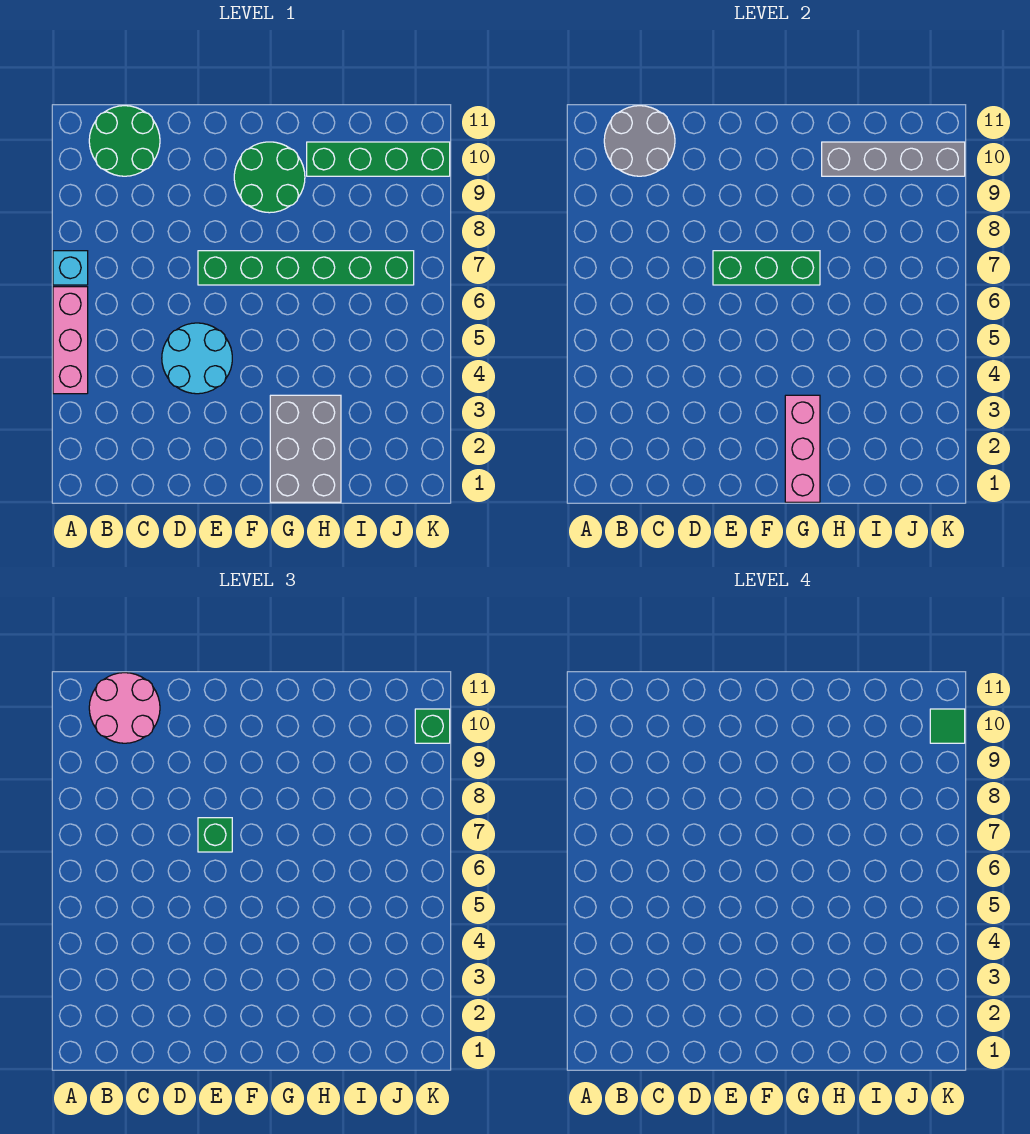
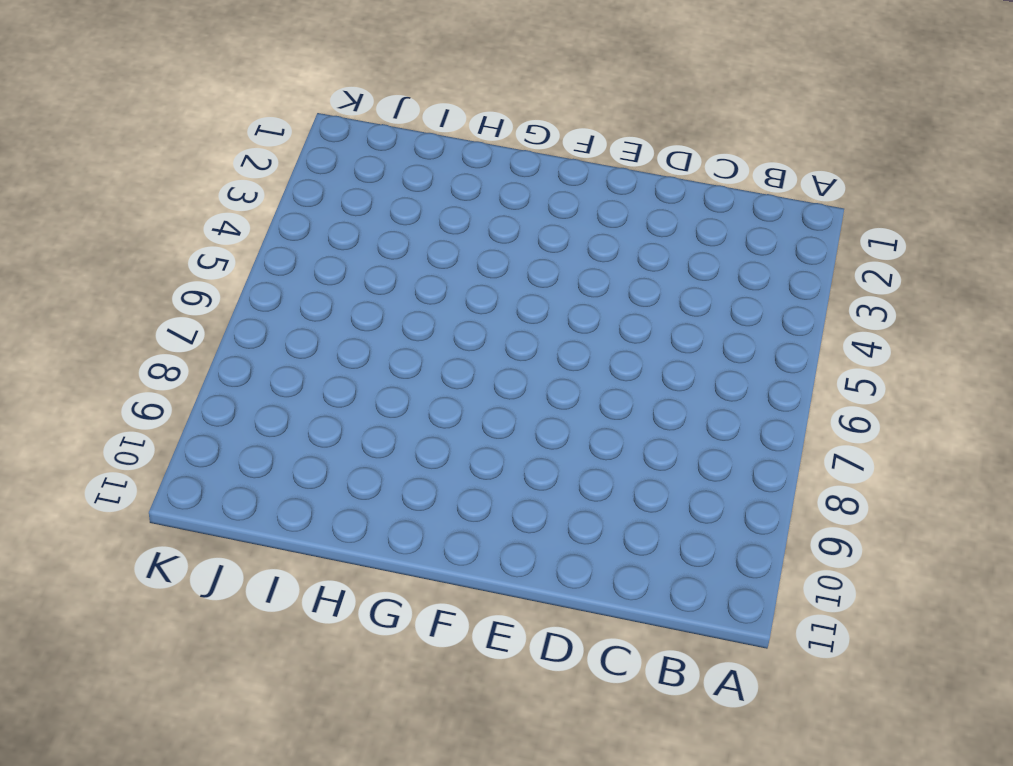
none -> pink brick A4:A6 level 1
none -> cyan brick A7 level 1
none -> green round brick B10:C11 level 1

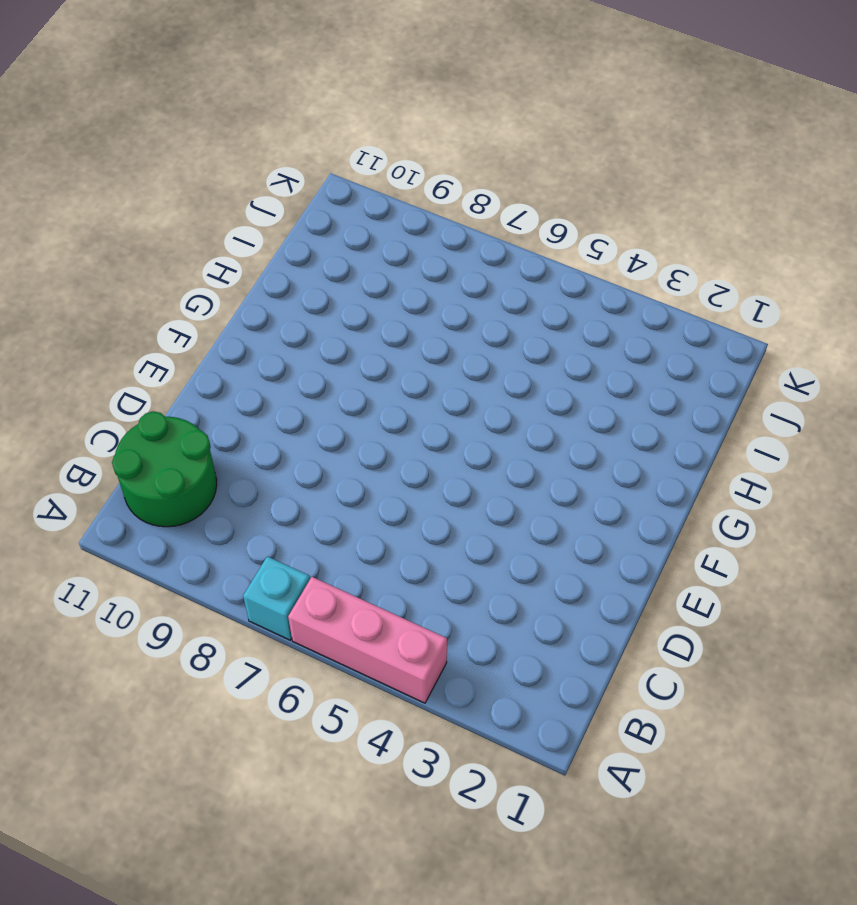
none -> cyan round brick D4:E5 level 1
none -> green brick E7:J7 level 1
none -> green round brick F9:G10 level 1

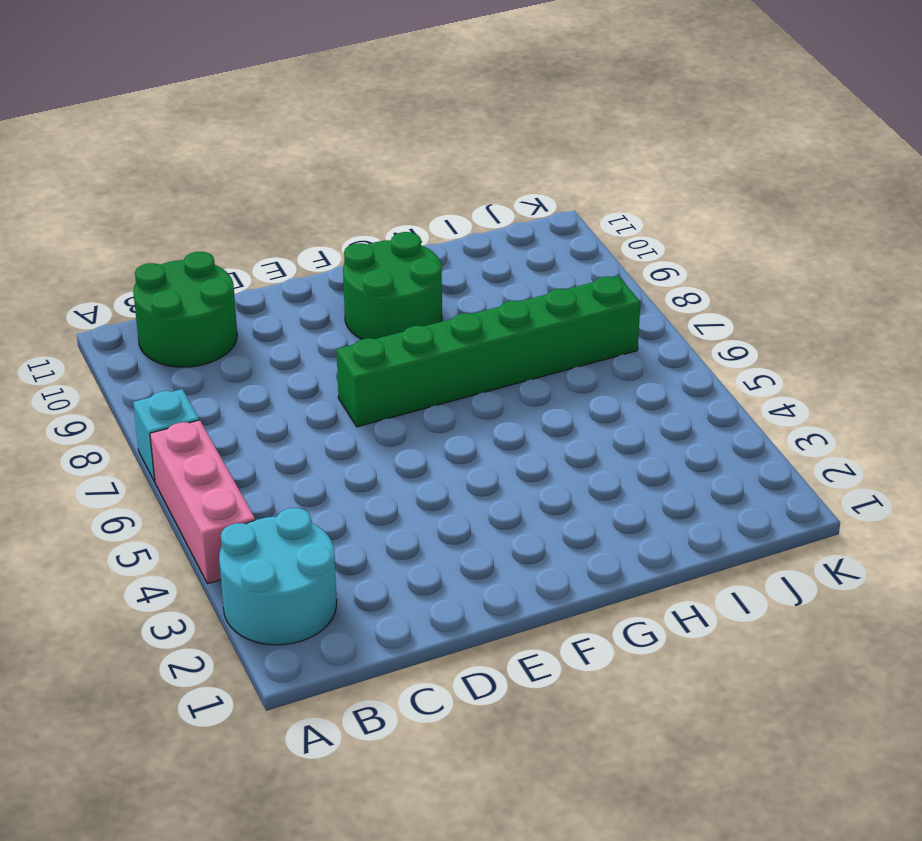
cyan round brick A2:B3 level 1 -> cyan round brick D4:E5 level 1
none -> grey brick G1:H3 level 1
none -> green brick H10:K10 level 1
none -> grey round brick B10:C11 level 2

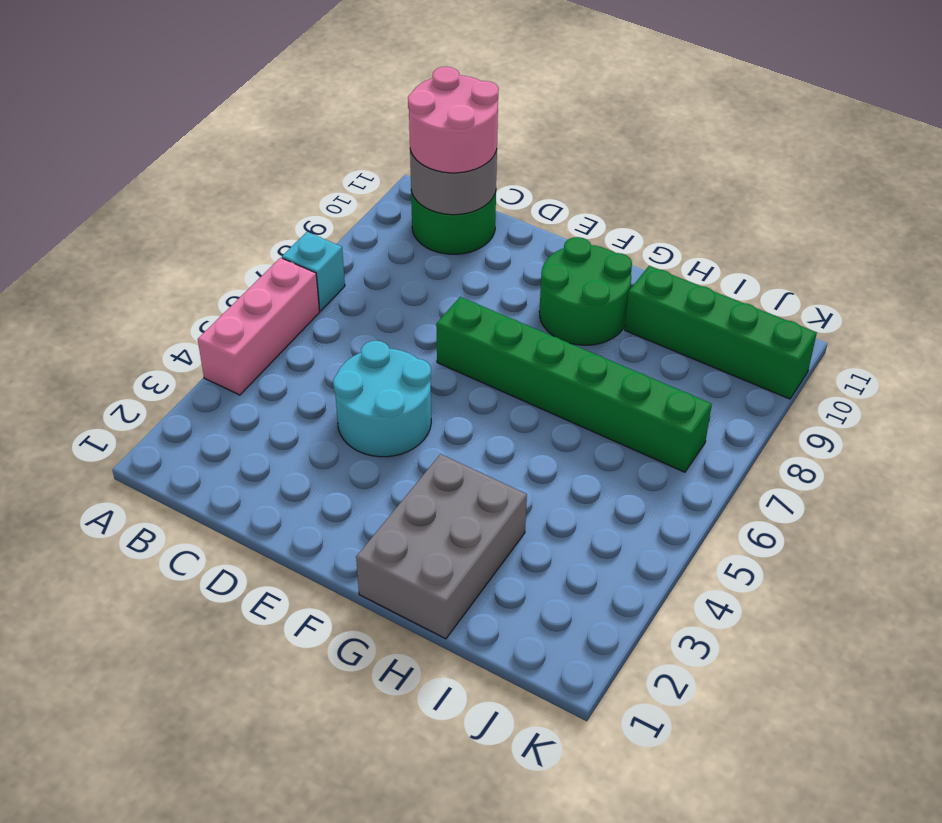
none -> green brick E7:G7 level 2
none -> pink brick G1:G3 level 2
none -> grey brick H10:K10 level 2

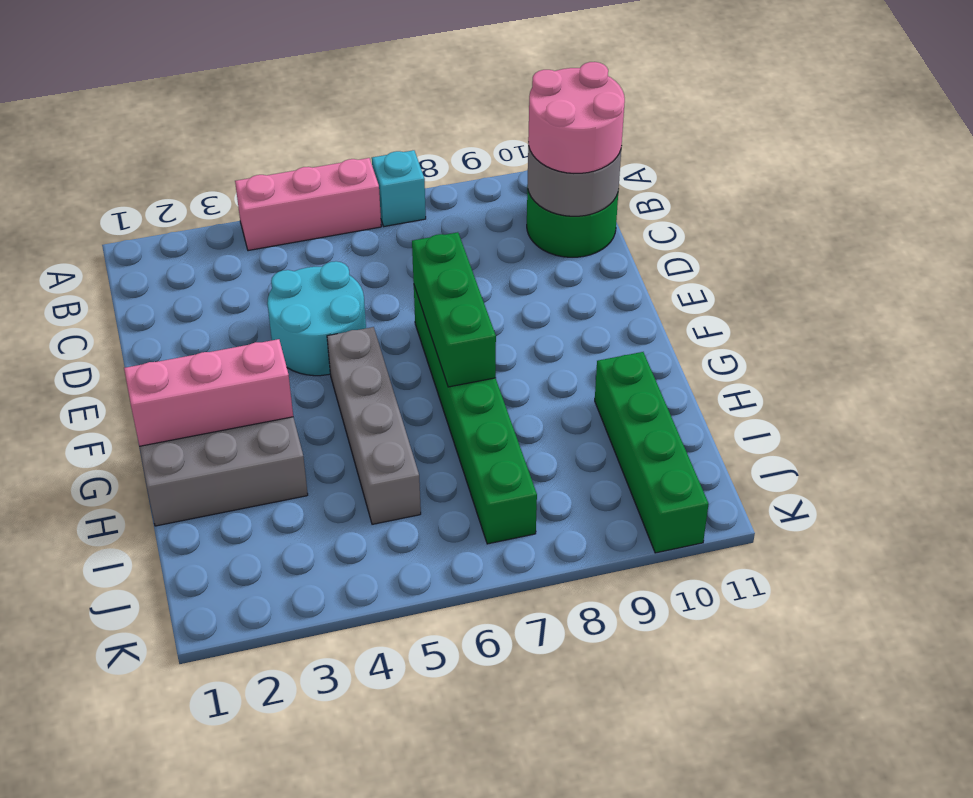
grey brick F5:I5 level 1 -> grey brick H10:K10 level 2
none -> green round brick F9:G10 level 1
none -> green brick E7 level 3
none -> green brick K10 level 3

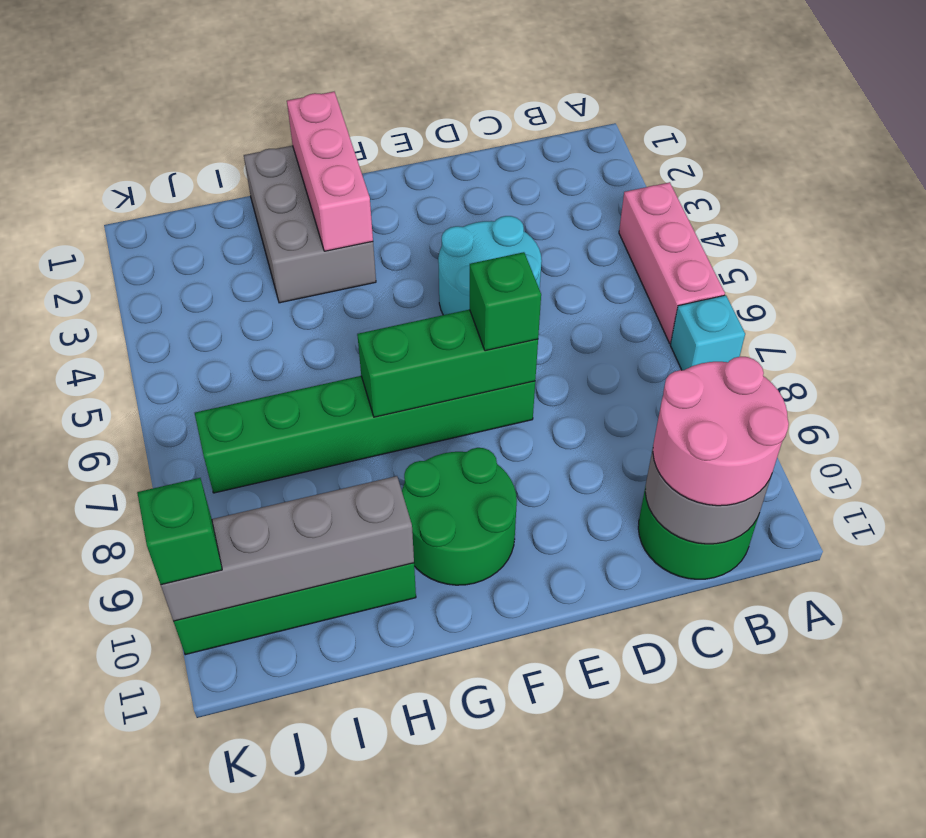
none -> green tile K10 level 4

